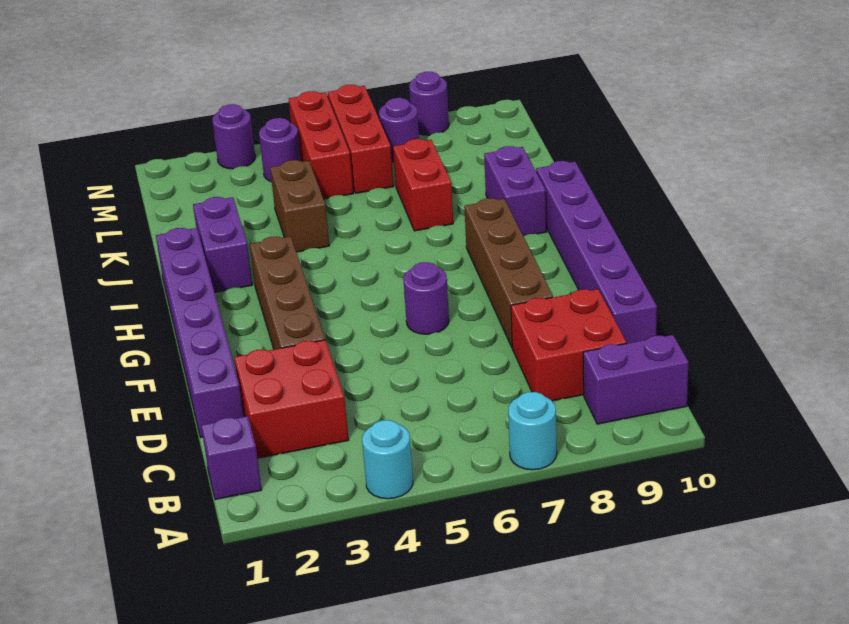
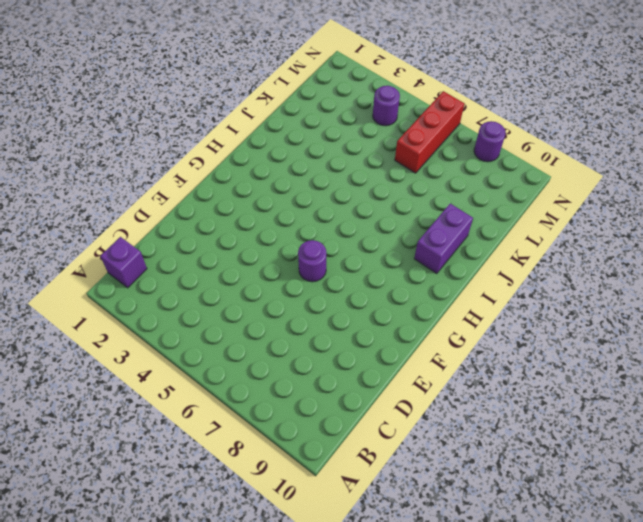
none -> cyan round brick A4 level 1
none -> cyan round brick A7 level 1
none -> purple brick B9:B10 level 1

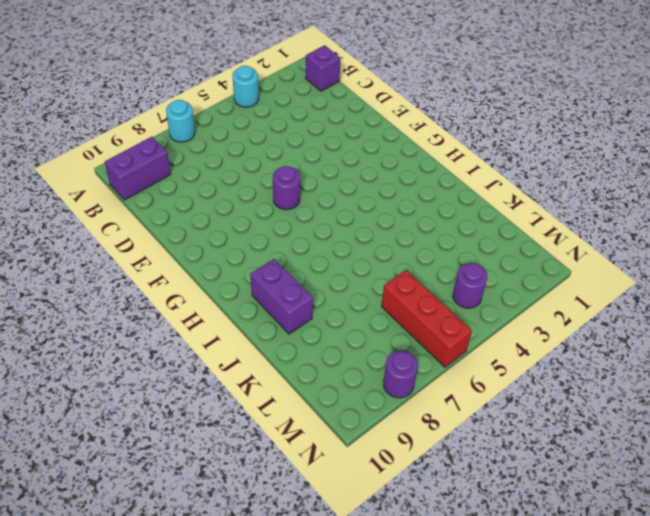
none -> red brick C2:D3 level 1
none -> red brick C8:D9 level 1
none -> purple brick D1:I1 level 1

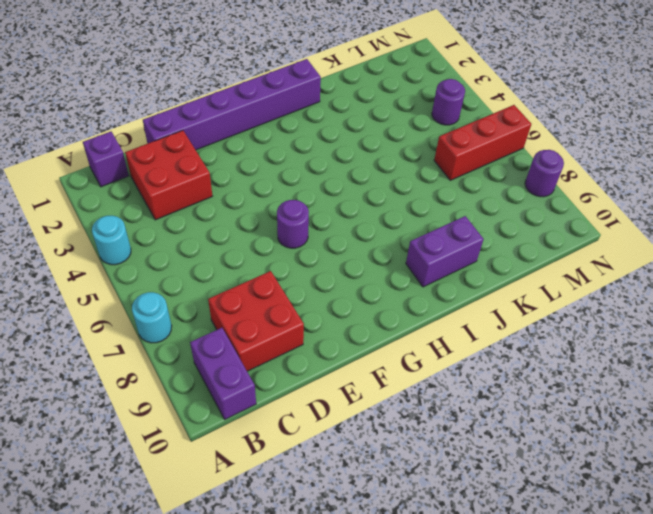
none -> purple brick D10:I10 level 1
none -> brown brick E3:H3 level 1
none -> brown brick E8:H8 level 1

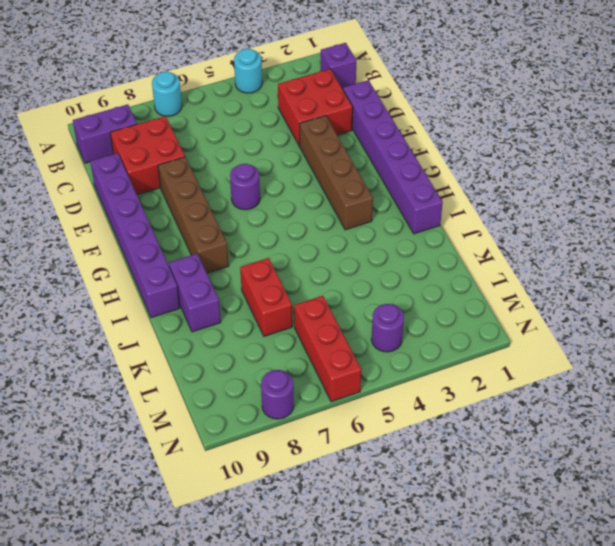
none -> purple brick I2:J2 level 1
none -> brown brick J4:K4 level 1
none -> red brick L5:N5 level 1

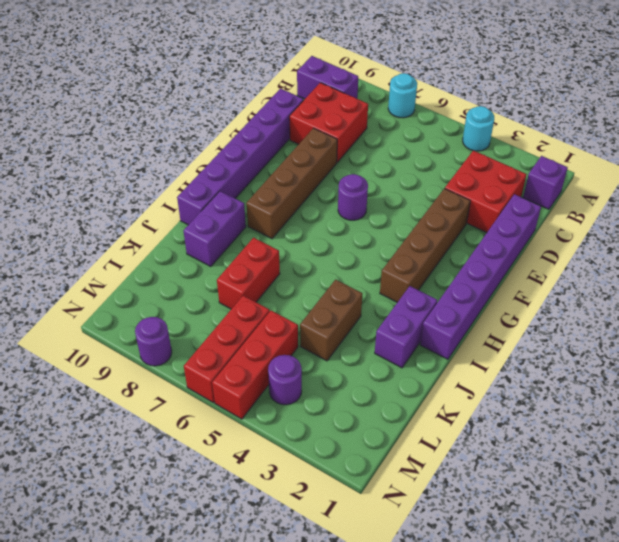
none -> purple round brick M7 level 1
none -> purple round brick N3 level 1

